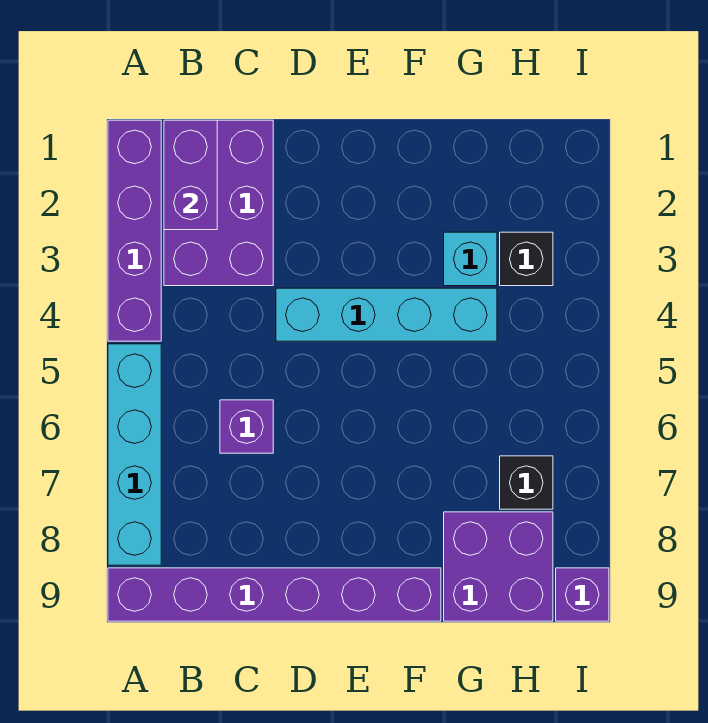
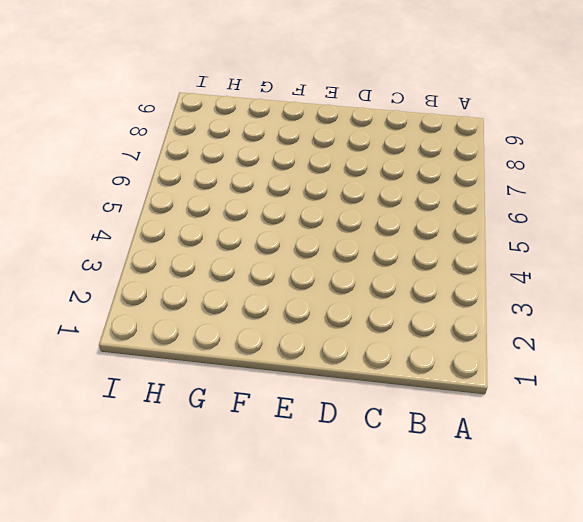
none -> purple brick A1:A4 level 1
none -> cyan brick A5:A8 level 1
none -> purple brick A9:F9 level 1

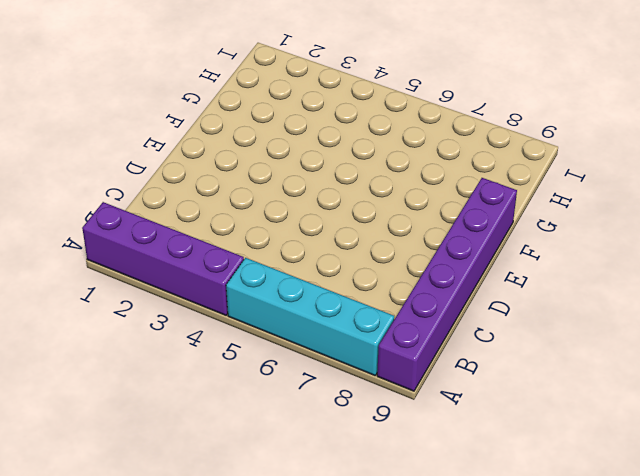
none -> purple brick B1:C3 level 1
none -> purple brick C6 level 1
none -> cyan brick D4:G4 level 1

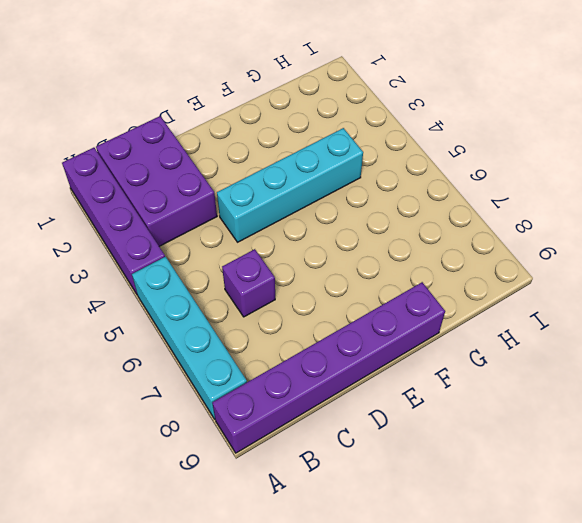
none -> cyan brick G3 level 1
none -> purple brick G8:H9 level 1
none -> black brick H3 level 1

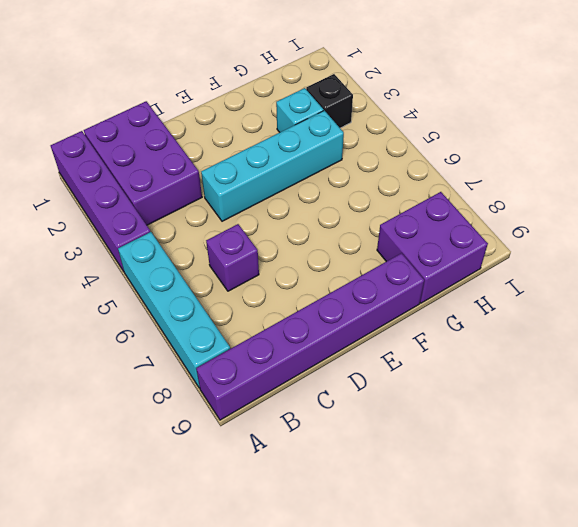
none -> black brick H7 level 1
none -> purple brick I9 level 1
none -> purple brick B1:B2 level 2

